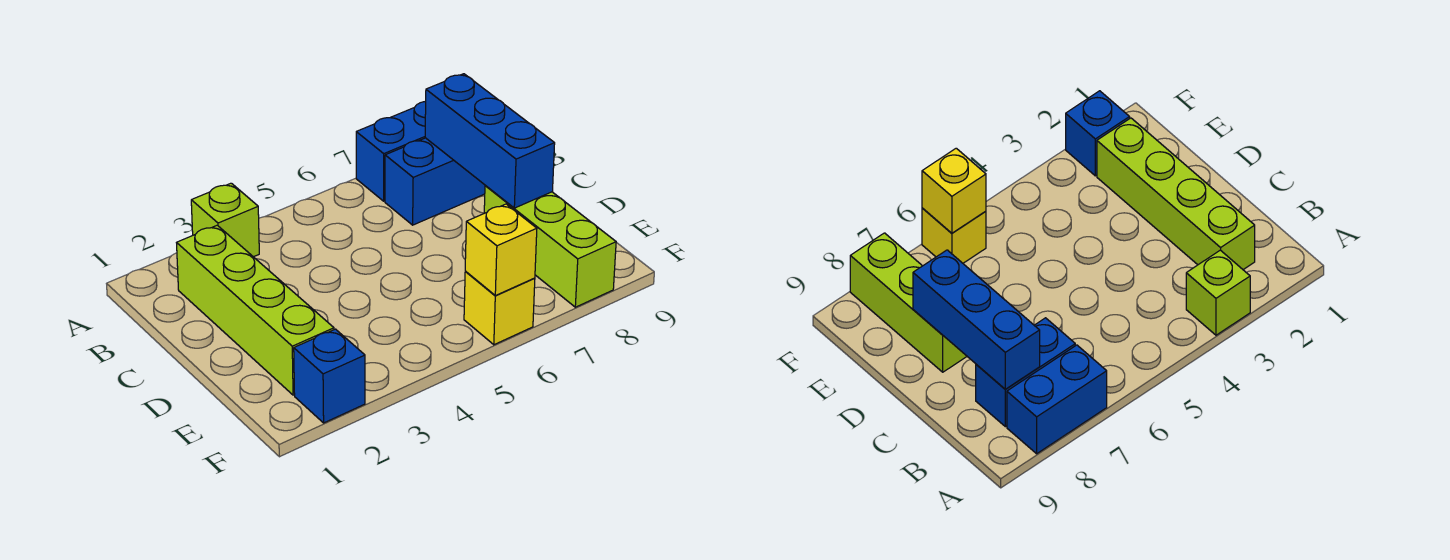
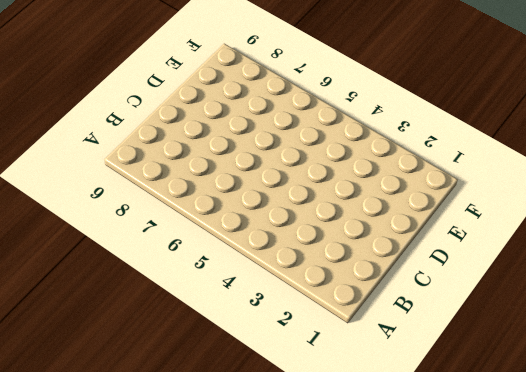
none -> lime brick A3 level 1
none -> blue brick A7:A8 level 1

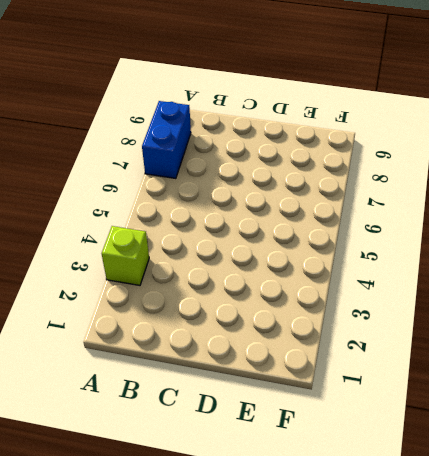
none -> lime brick B2:E2 level 1
none -> blue brick B7:B8 level 1

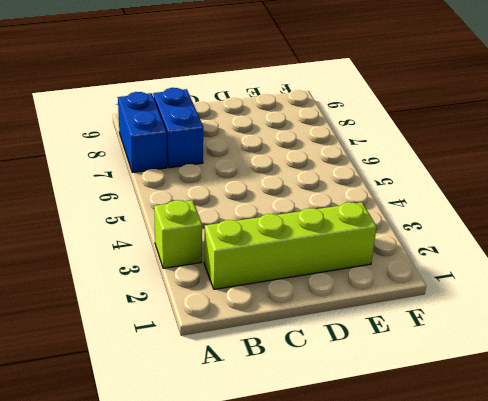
none -> lime brick D8:F8 level 1
none -> blue brick F2 level 1

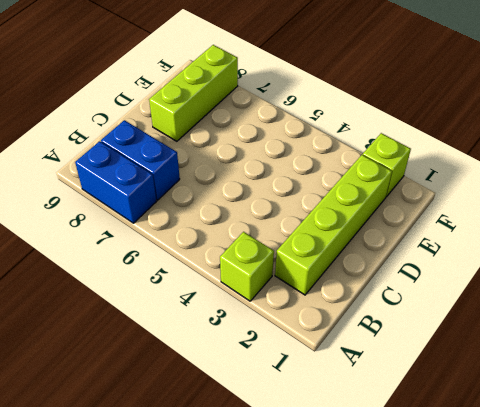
lime brick F2 level 1 -> blue brick F2 level 1
none -> yellow brick F6 level 1
none -> blue brick B8:D8 level 2

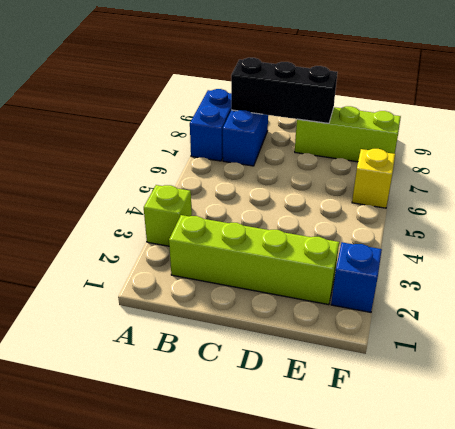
black brick B8:D8 level 2 -> blue brick B8:D8 level 2
none -> yellow brick F6 level 2

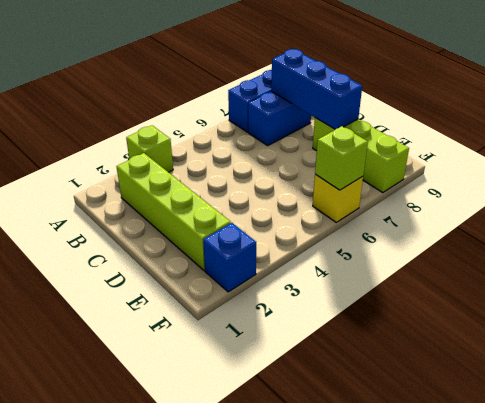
lime brick F6 level 2 -> yellow brick F6 level 2

